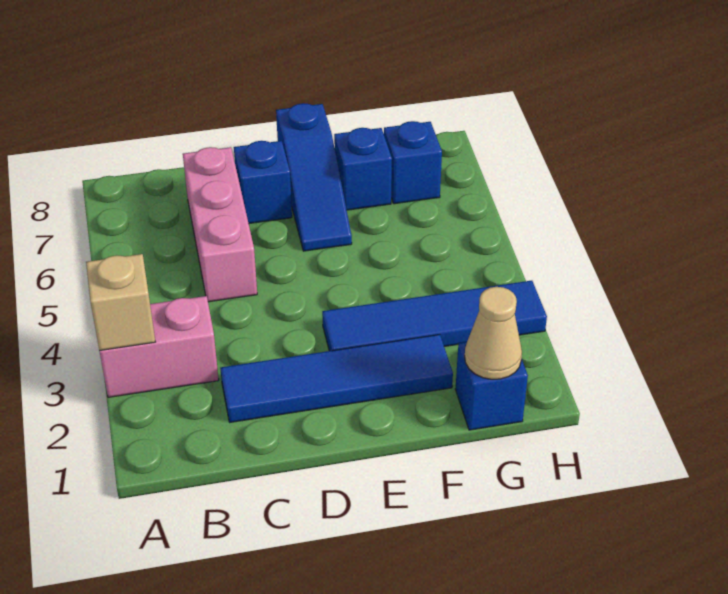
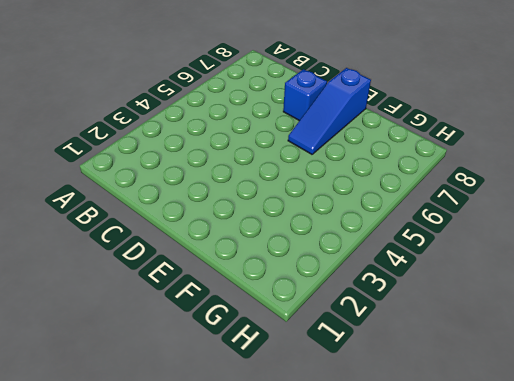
none -> pink brick A3:B3 level 1
none -> blue tile C2:F2 level 1

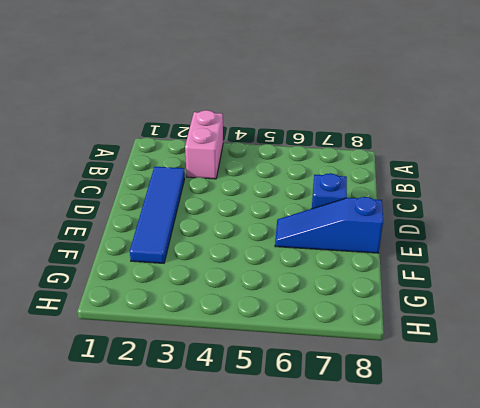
none -> pink brick C5:C7 level 1
none -> blue tile E3:H3 level 1

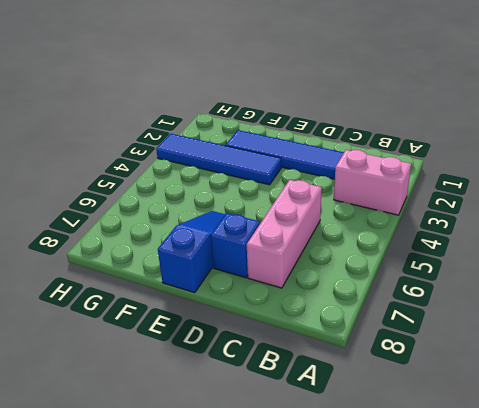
none -> blue brick F7 level 1
none -> blue brick G1 level 1

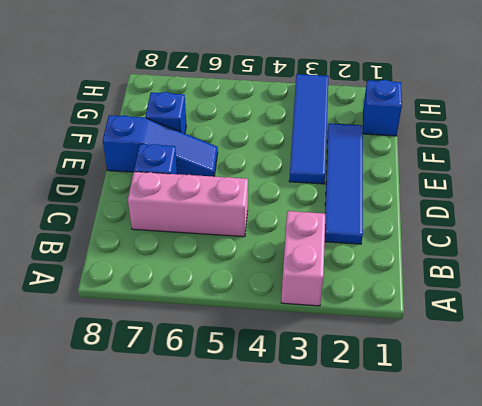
none -> blue brick G7 level 1
none -> tan brick A3 level 2

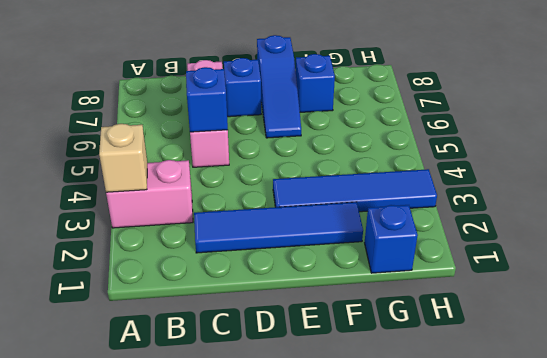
blue brick C5 level 2 -> blue brick G7 level 1
none -> tan cone G1 level 2

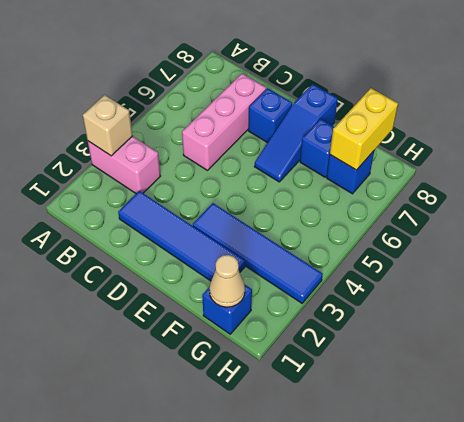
yellow brick G7:G8 level 2 -> none

